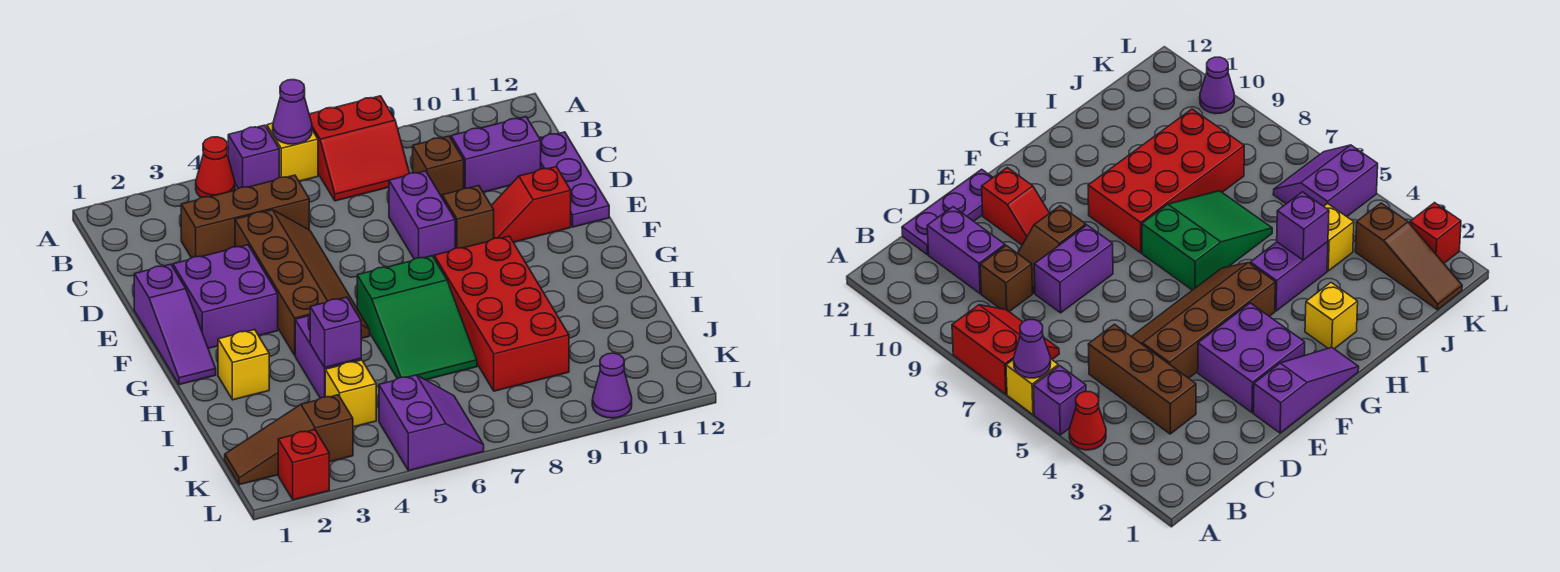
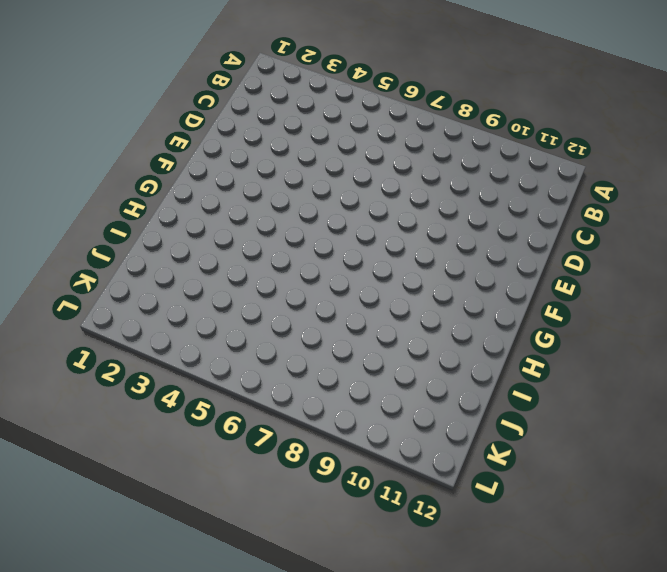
none -> red cone A4 level 1
none -> purple brick A5 level 1
none -> yellow brick A6 level 1

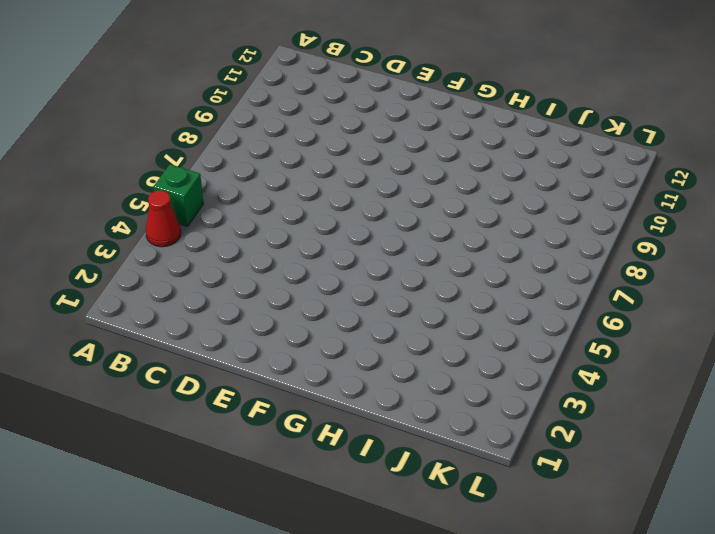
green brick A5 level 1 -> purple brick A5 level 1
none -> yellow brick A6 level 1
none -> red slope A7:B8 level 1 top A
none -> brown brick C3:C5 level 1

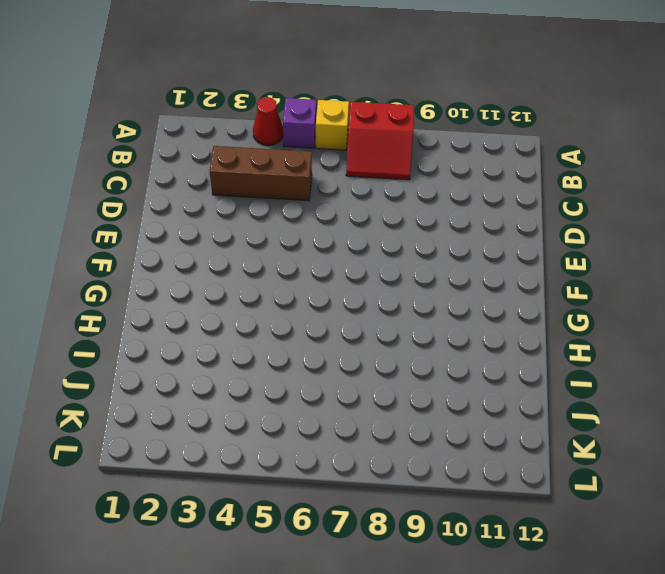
none -> brown brick C9 level 1
none -> purple brick C10:C11 level 1
none -> purple plate C12:E12 level 1

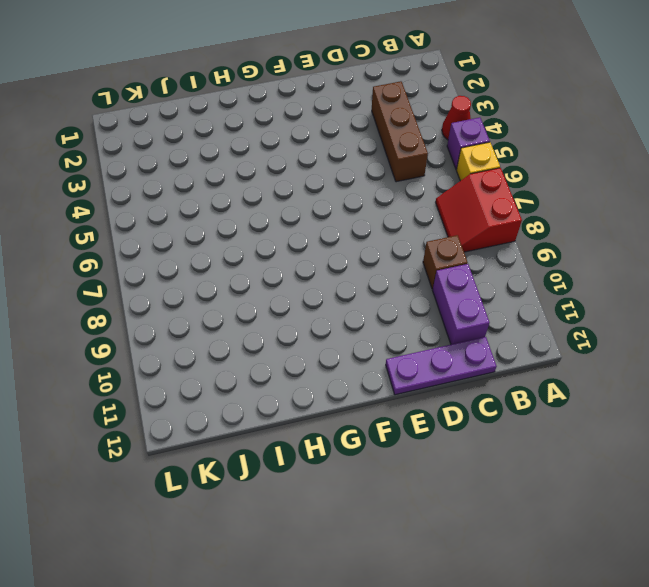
none -> brown slope D4:G5 level 1 top 4
none -> purple brick D8:E8 level 1
none -> brown slope D9:E9 level 1 top E

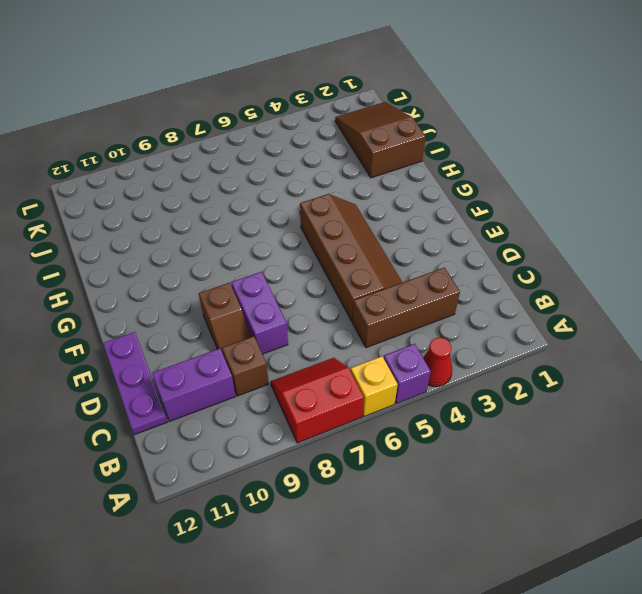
brown slope D4:G5 level 1 top 5 -> brown slope D4:G5 level 1 top 4
brown slope I1:K2 level 1 top I -> brown slope K1:K3 level 1 top 3
none -> purple slope E1:G1 level 1 top E
none -> purple brick E2:F3 level 1
none -> red slope E10:E11 level 1 top 11

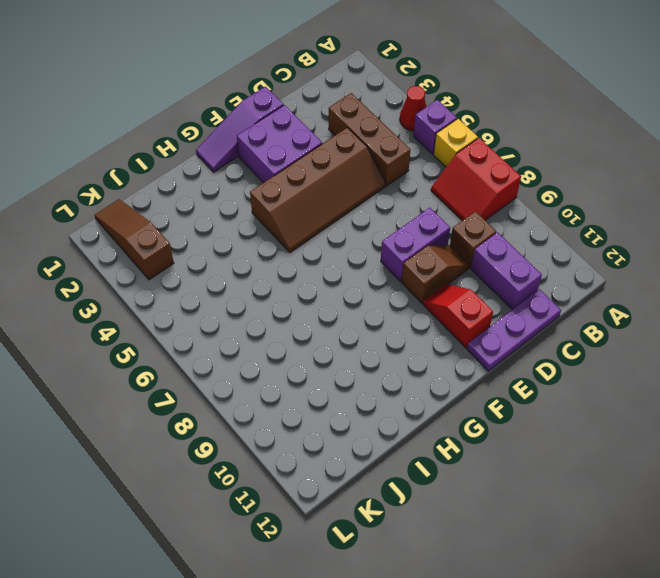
none -> green slope G6:I7 level 1 top G
none -> red brick G8:J9 level 1
none -> yellow brick H2 level 1

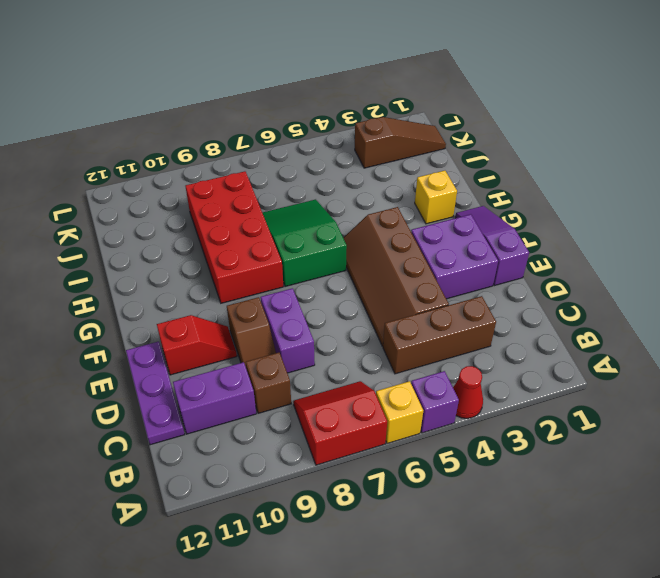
none -> purple brick H4:I4 level 1
none -> yellow brick J4 level 1
none -> purple slope K5:L6 level 1 top 5

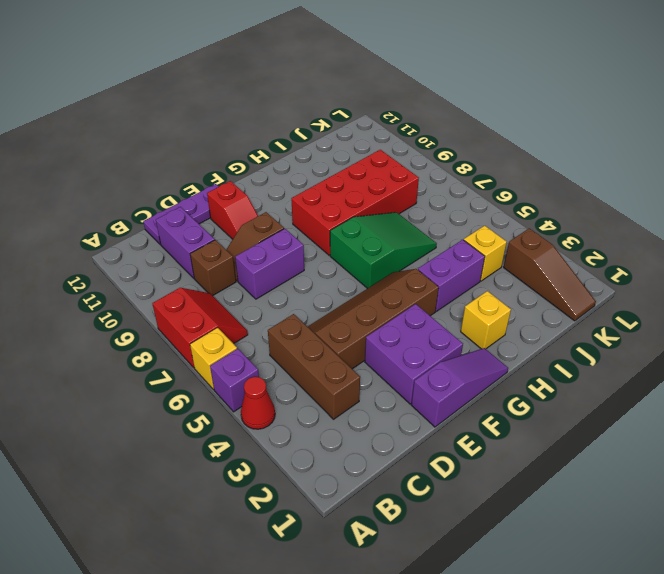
none -> purple slope K5:L6 level 1 top 5
none -> red brick L2 level 1
none -> purple cone L10 level 1

